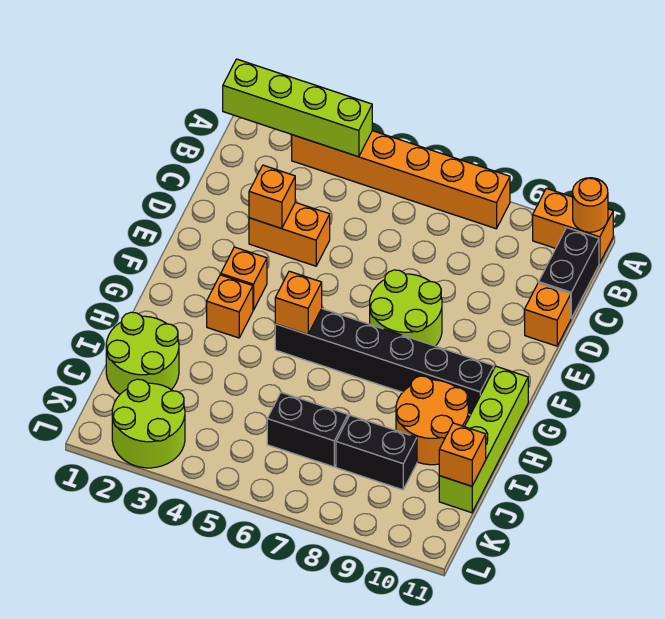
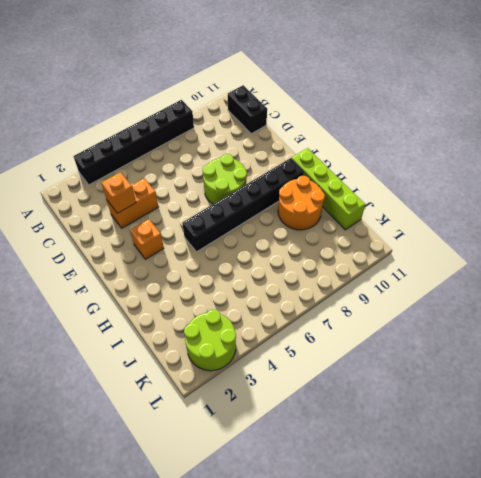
black brick A3:A8 level 1 -> orange brick A3:A8 level 1
none -> orange brick A10:A11 level 1
none -> orange brick D11 level 1
none -> orange brick G3 level 1

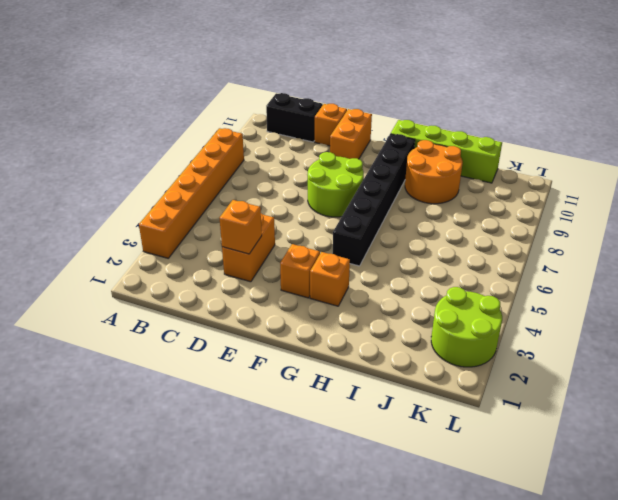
orange brick E10:E11 level 1 -> orange brick A10:A11 level 1
none -> lime round brick I1:J2 level 1
none -> black brick J6:J7 level 1
none -> black brick J8:J9 level 1

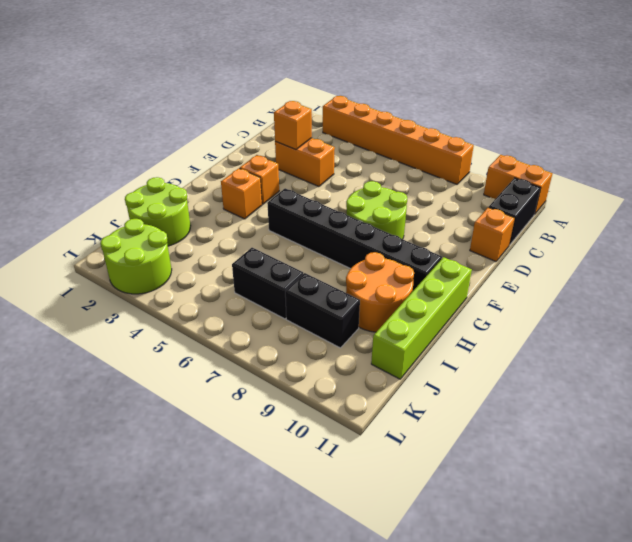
none -> lime brick A1:A4 level 2
none -> orange round brick A11 level 2
none -> orange brick G5 level 2

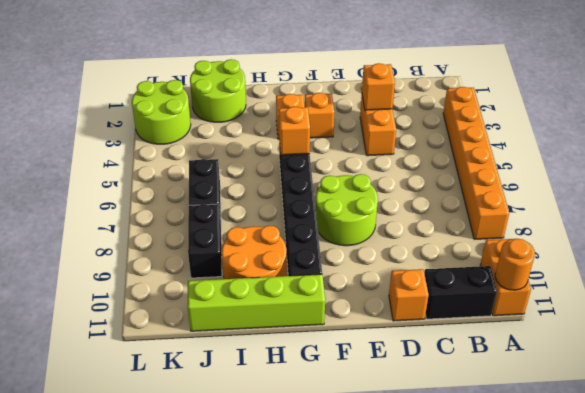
none -> lime brick A1:A4 level 2
none -> orange brick J11 level 2

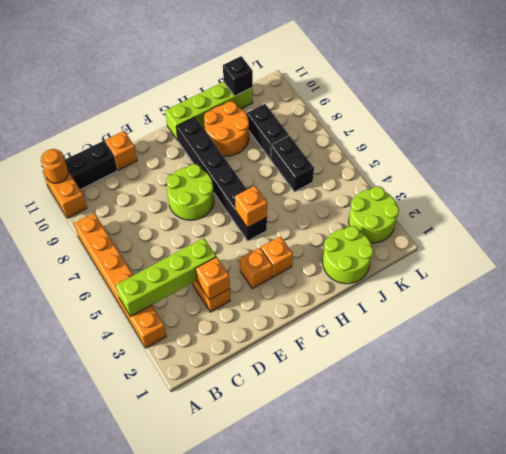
lime brick A4:D4 level 2 -> lime brick A1:A4 level 2
black brick J11 level 2 -> orange brick J11 level 2

